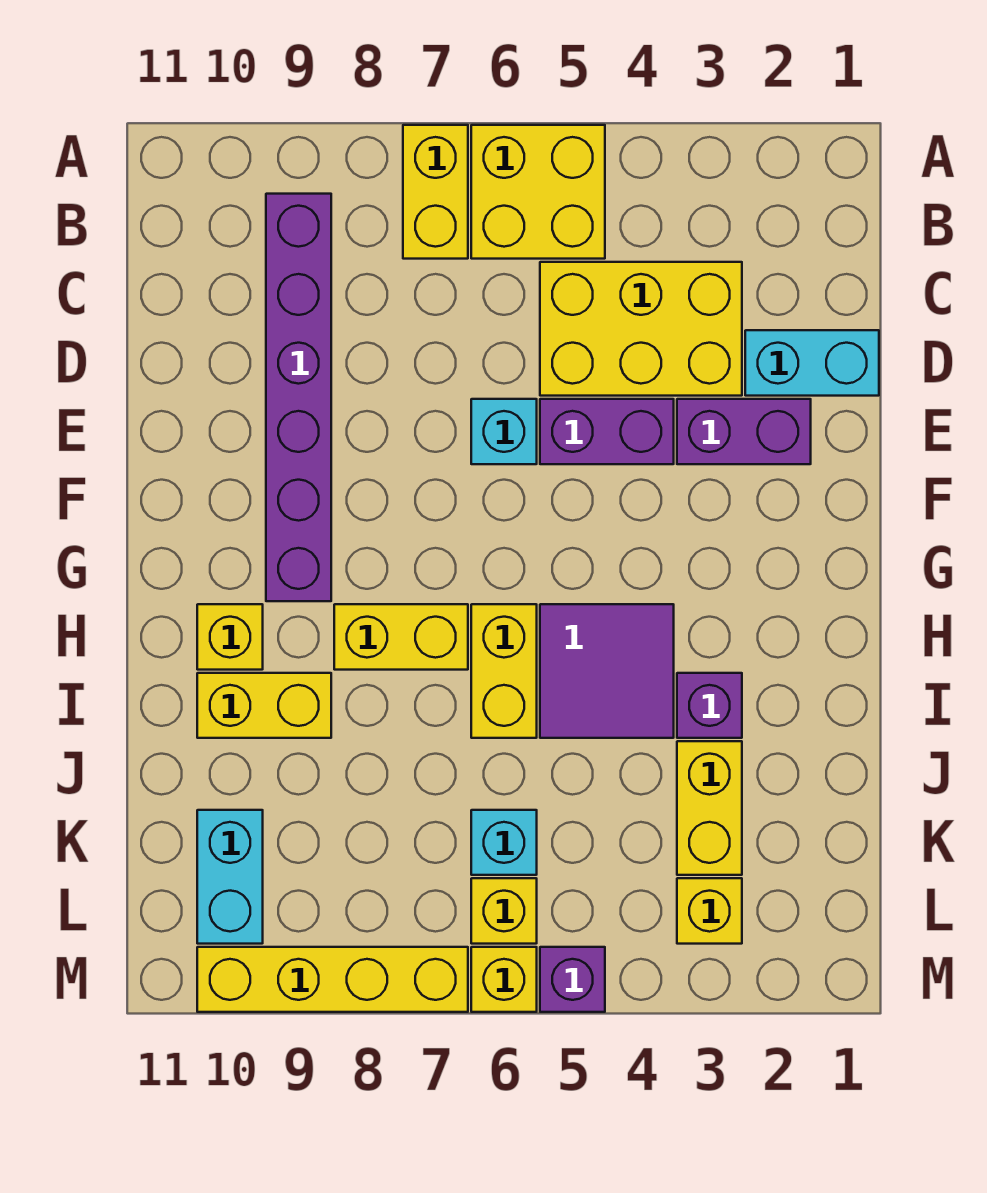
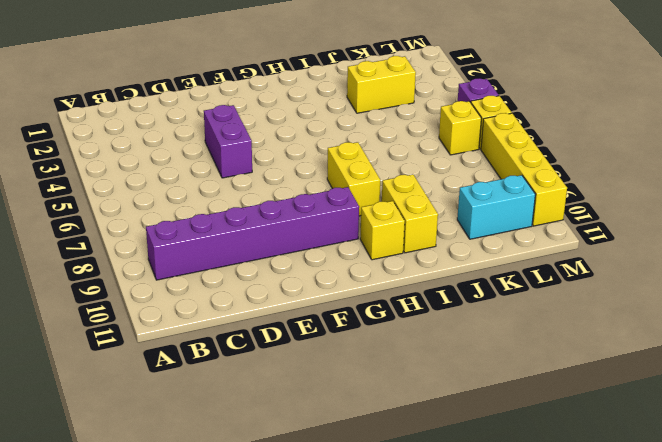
none -> yellow brick A5:B6 level 1
none -> yellow brick A7:B7 level 1
none -> yellow brick C3:D5 level 1

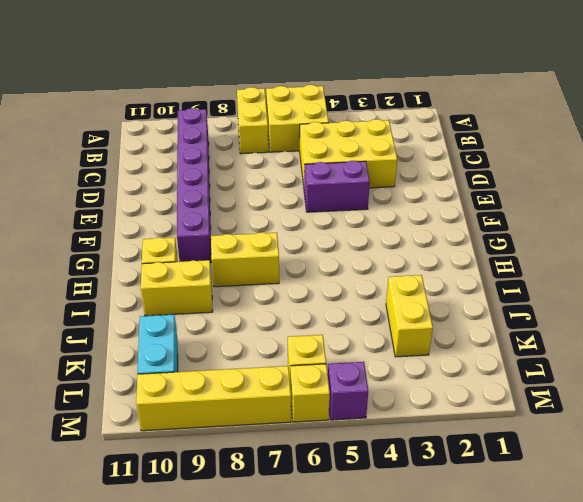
none -> cyan brick D1:D2 level 1
none -> purple brick E2:E3 level 1
none -> cyan brick E6 level 1

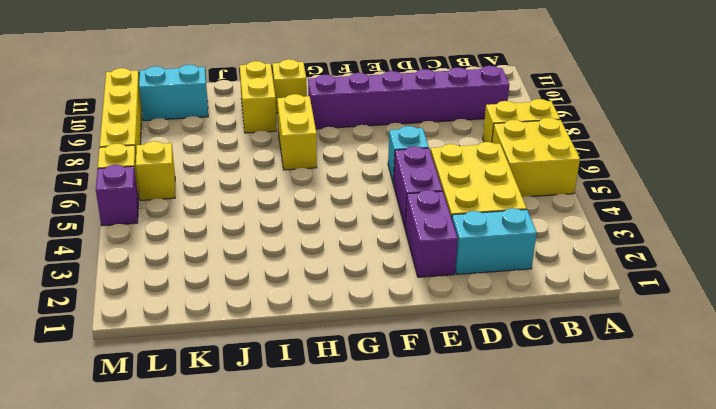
cyan brick C2:D2 level 1 -> cyan brick D1:D2 level 1
none -> purple tile H4:I5 level 1
none -> yellow brick H6:I6 level 1
none -> purple brick I3 level 1

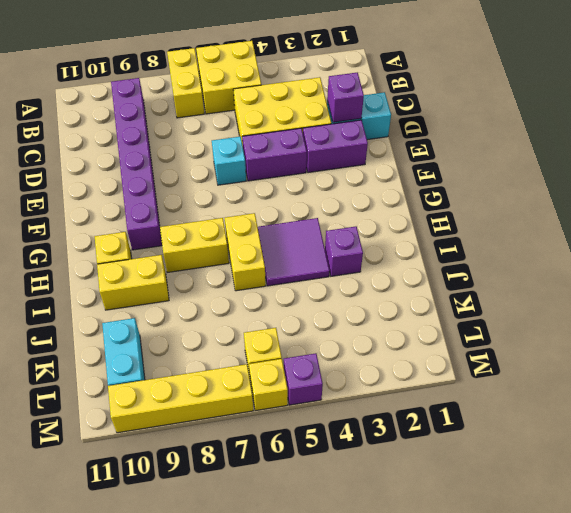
purple brick D2 level 2 -> none
none -> yellow brick J3:K3 level 1
none -> cyan brick K6 level 1
none -> yellow brick L3 level 1

